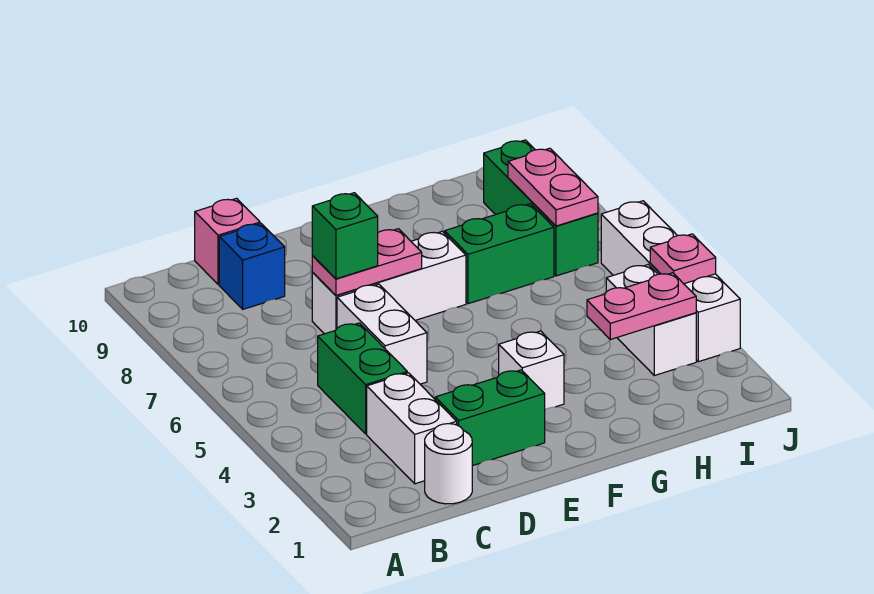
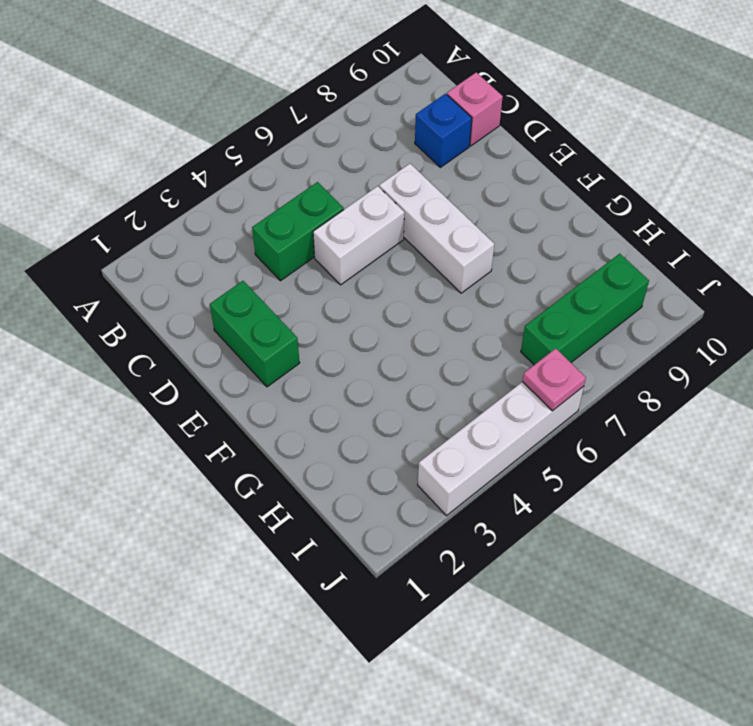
pink plate J6 level 2 -> pink plate J4 level 2
none -> white round brick C1 level 1
none -> white brick C2:C3 level 1
none -> white brick F3 level 1

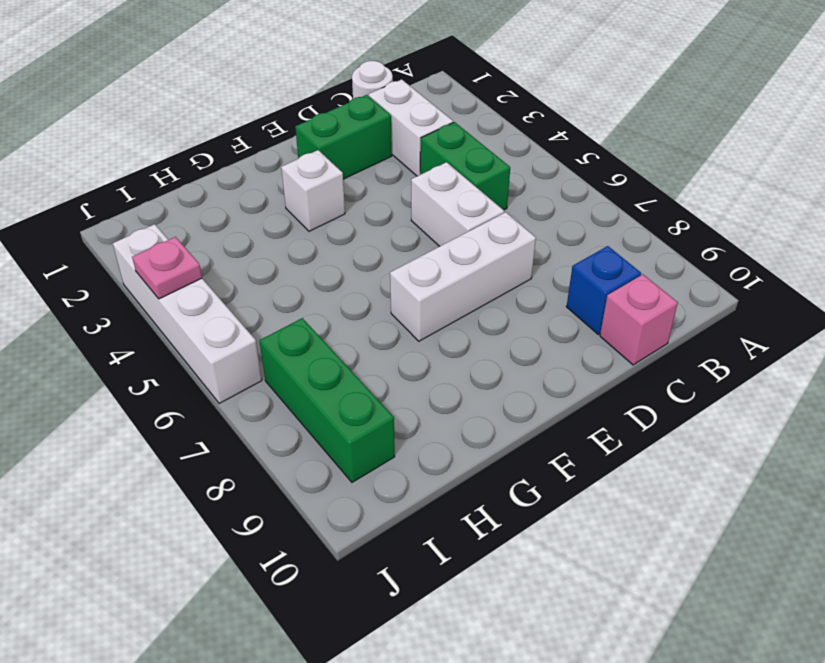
none -> green brick G7:H7 level 1
none -> white brick I3:I4 level 1
none -> pink plate D7:E7 level 2

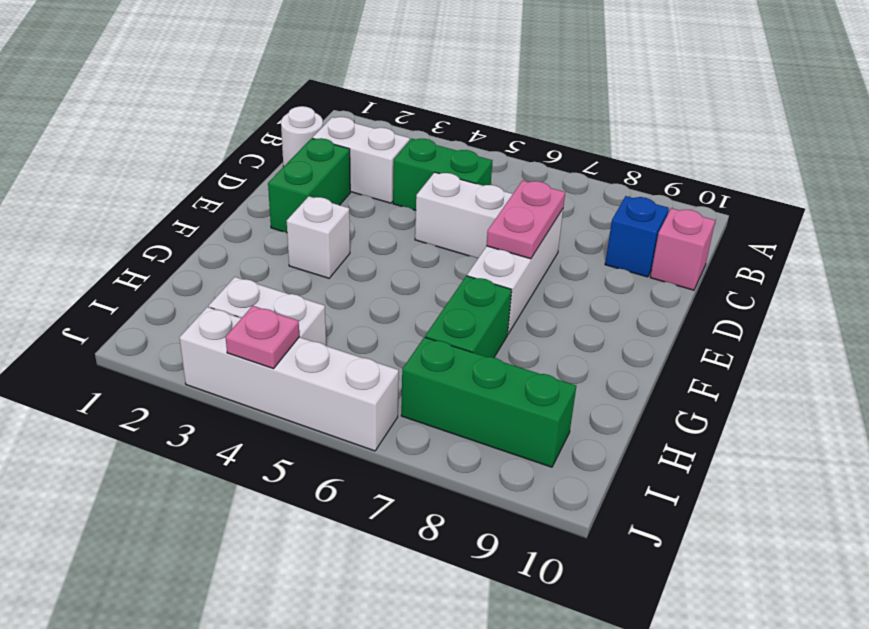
none -> pink plate H3:I3 level 2
none -> pink plate I7:I8 level 2
none -> green brick D7 level 3

